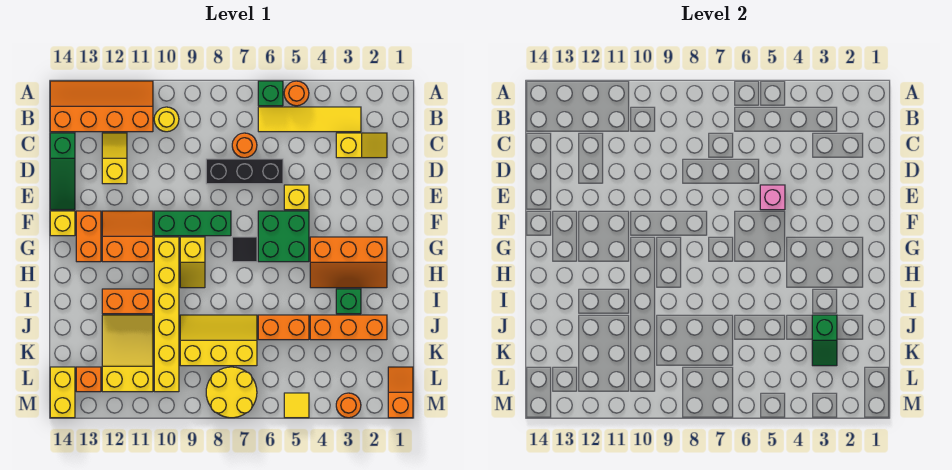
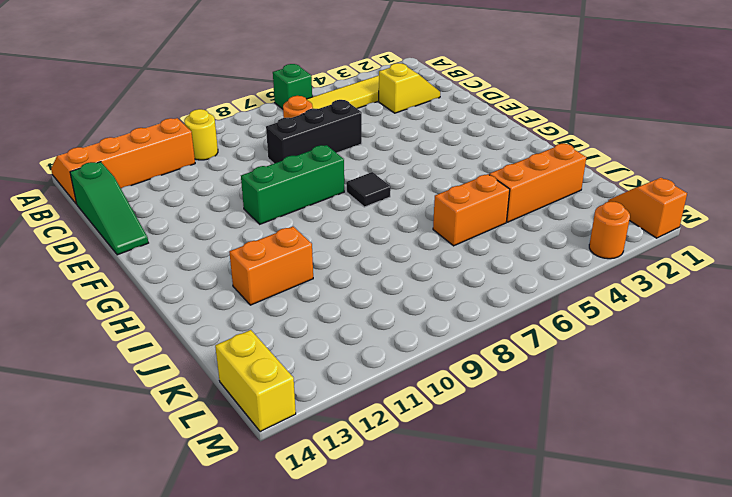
none -> orange round brick A5 level 1
none -> yellow slope C12:D12 level 1 top D
none -> yellow brick E5 level 1
none -> green brick F5:G6 level 1

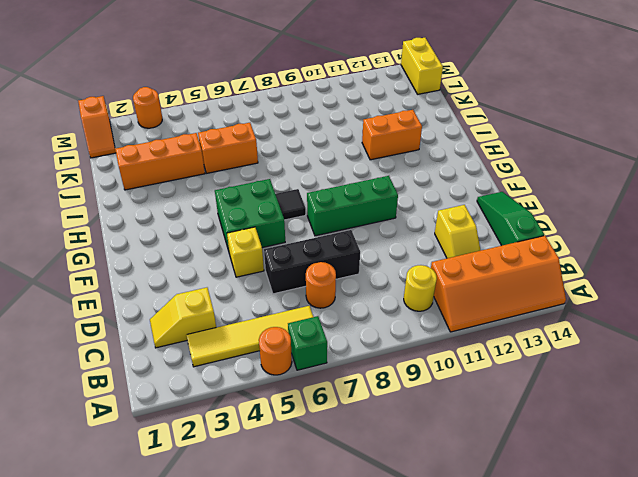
none -> orange slope F11:G12 level 1 top G
none -> orange brick F13:G13 level 1
none -> yellow brick F14 level 1
none -> orange slope G2:H4 level 1 top G

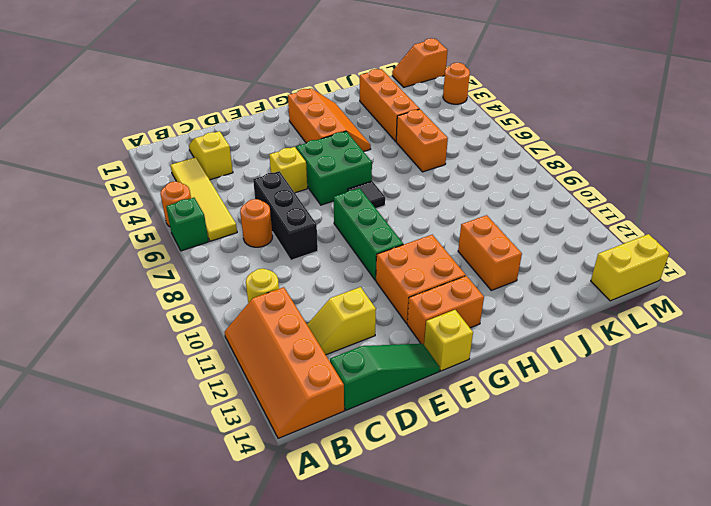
orange brick F11:G12 level 1 -> orange slope F11:G12 level 1 top G
none -> yellow slope G9:H9 level 1 top G
none -> yellow brick G10:L10 level 1
none -> green brick I3 level 1
none -> yellow slope J7:K9 level 1 top K

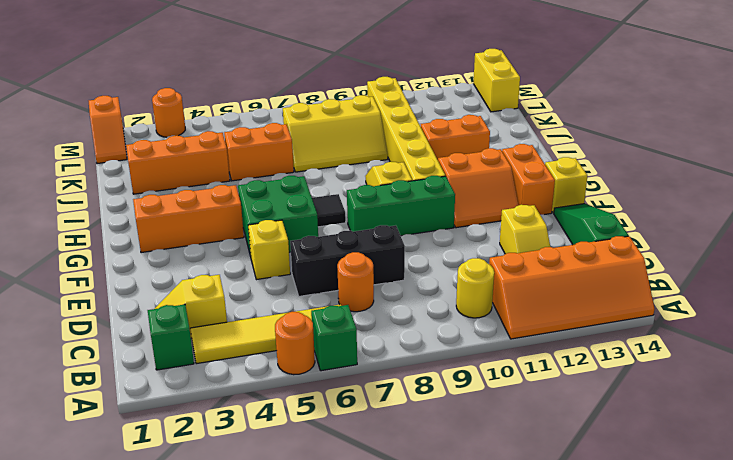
green brick B2 level 1 -> green brick I3 level 1
none -> yellow slope J11:L12 level 1 top L
none -> yellow round brick L7:M8 level 1
none -> orange brick L13 level 1
none -> yellow tile M5 level 1

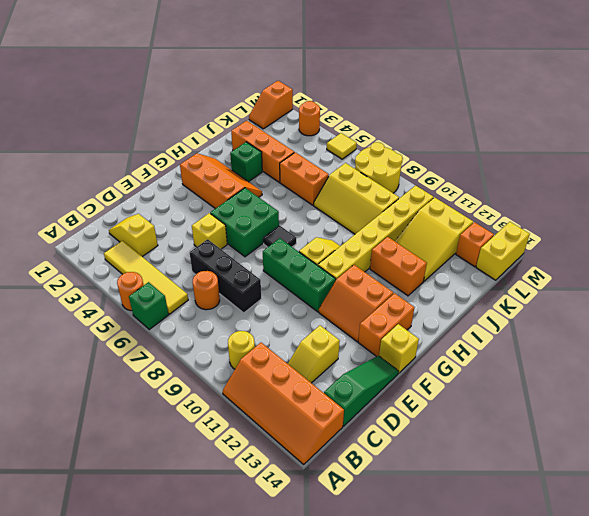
none -> pink brick E5 level 2
none -> green slope J3:K3 level 2 top J

